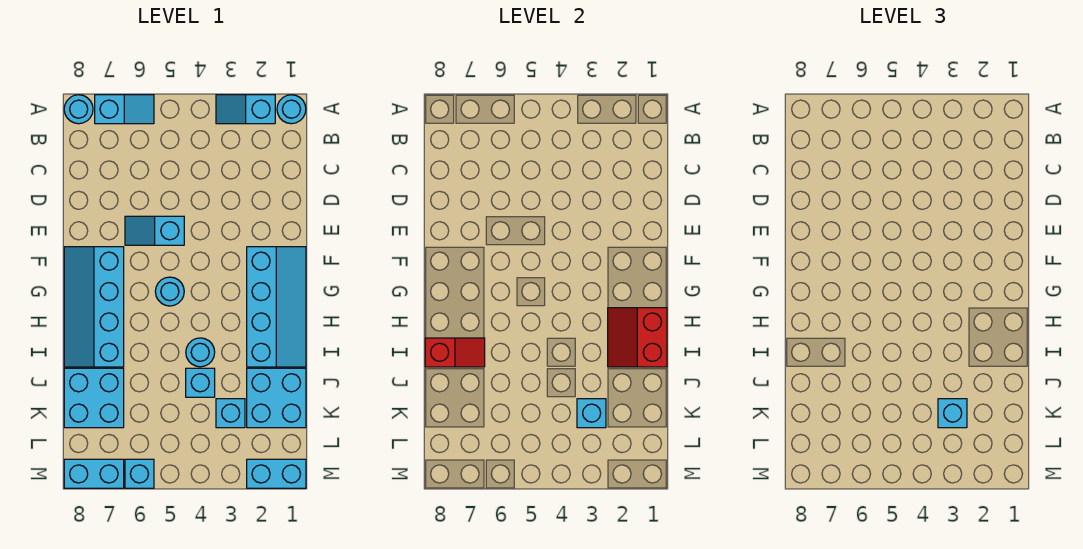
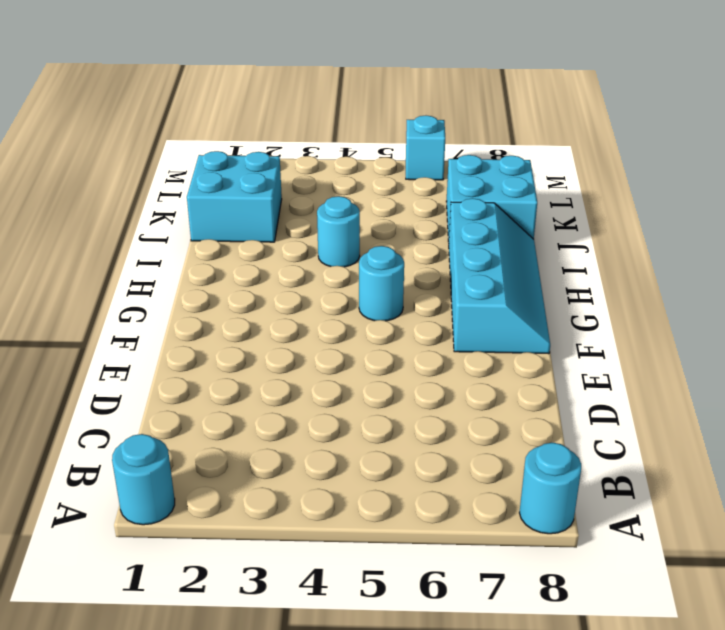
none -> cyan slope A2:A3 level 1 top 2
none -> cyan slope A6:A7 level 1 top 7
none -> cyan slope E5:E6 level 1 top 5

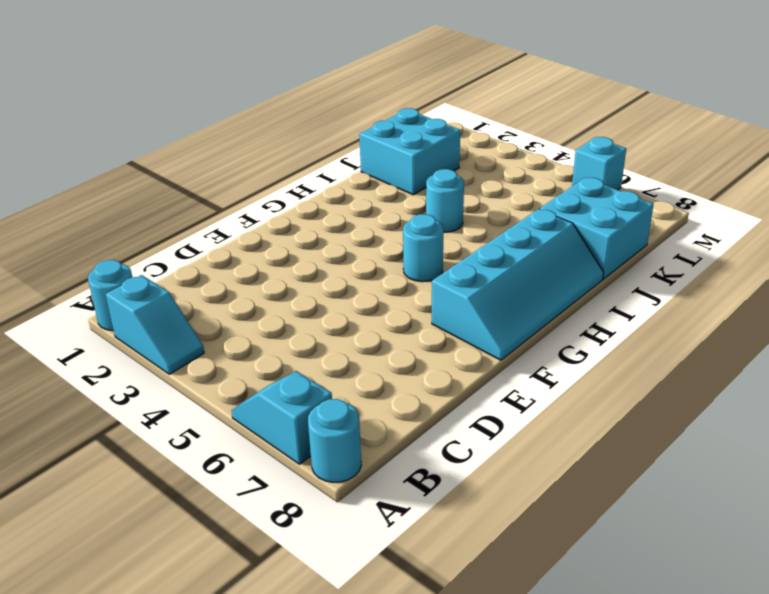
none -> cyan slope E5:E6 level 1 top 5
none -> cyan slope F1:I2 level 1 top 2
none -> cyan brick J4 level 1

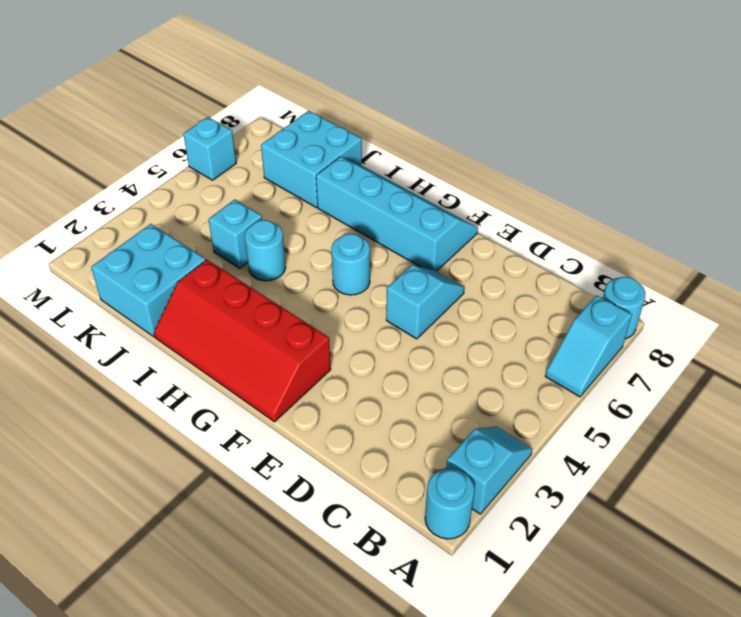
red slope F1:I2 level 1 top 2 -> cyan slope F1:I2 level 1 top 2
none -> cyan brick K3 level 1
none -> cyan brick M1:M2 level 1
none -> cyan brick M7:M8 level 1

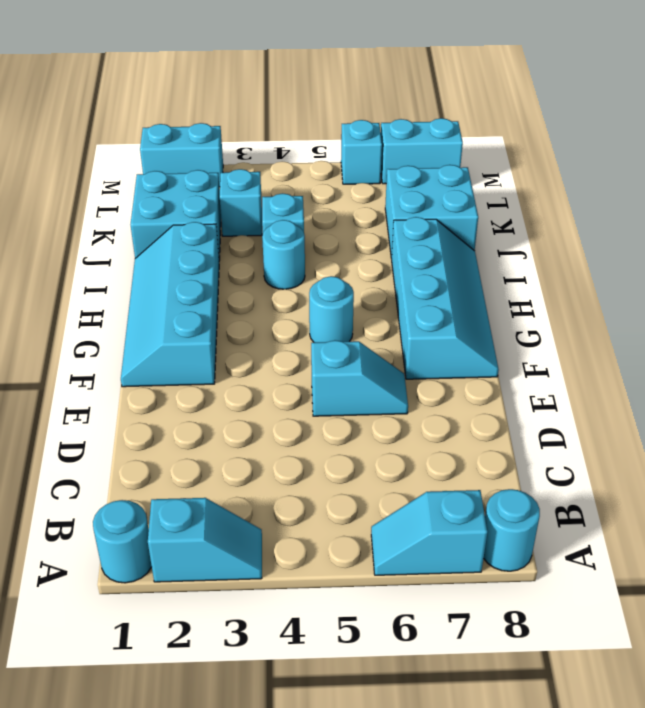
none -> red slope H1:I2 level 2 top 1
none -> red slope I7:I8 level 2 top 8
none -> cyan brick K3 level 2

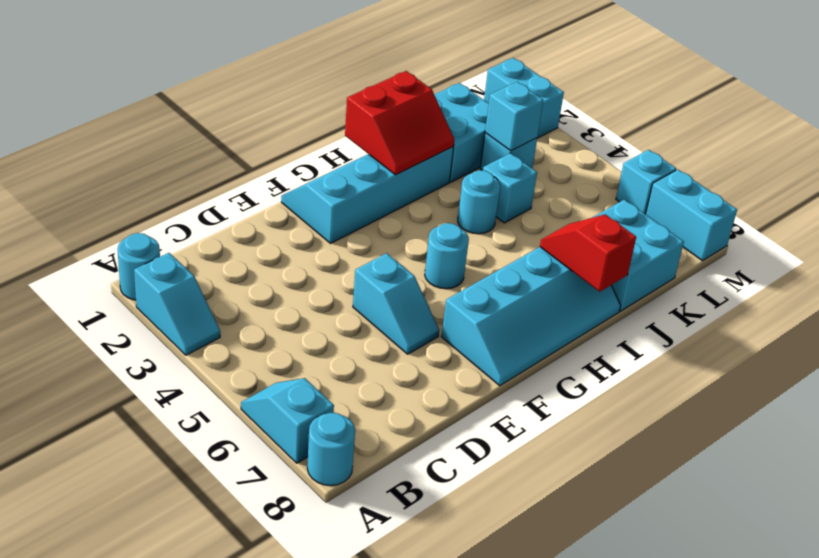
none -> cyan brick K3 level 3

